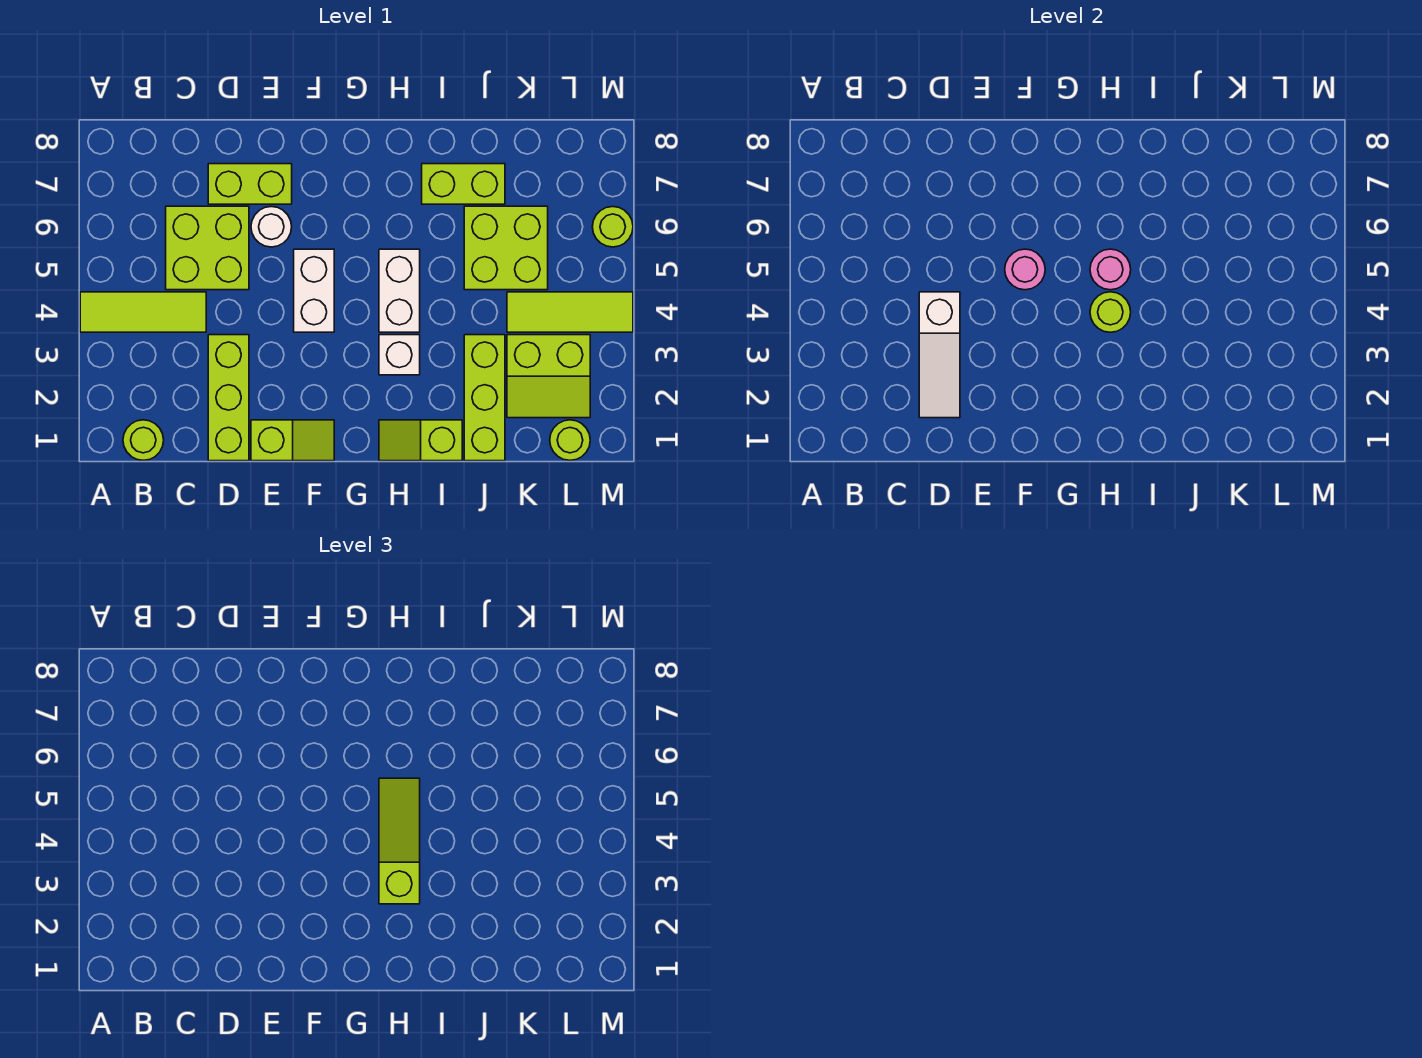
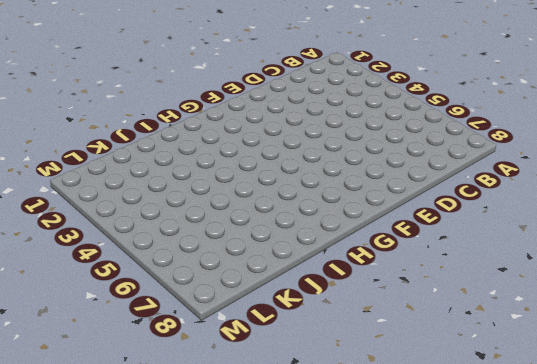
none -> lime tile A4:C4 level 1
none -> lime round brick B1 level 1
none -> lime brick C5:D6 level 1

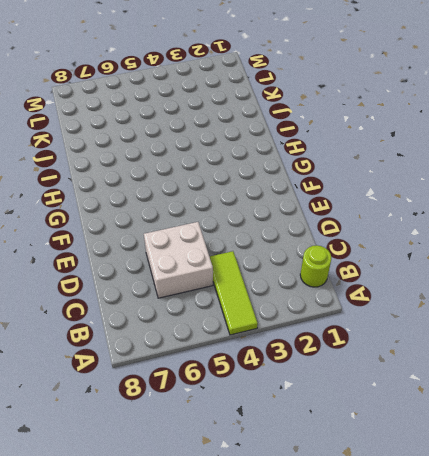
white brick C5:D6 level 1 -> lime brick C5:D6 level 1
none -> lime brick D1:D3 level 1
none -> lime brick D7:E7 level 1
none -> lime slope E1:F1 level 1 top E

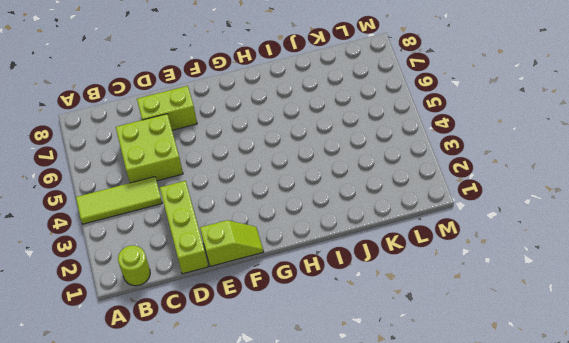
none -> white round brick E6 level 1
none -> white brick F4:F5 level 1
none -> lime slope H1:I1 level 1 top I

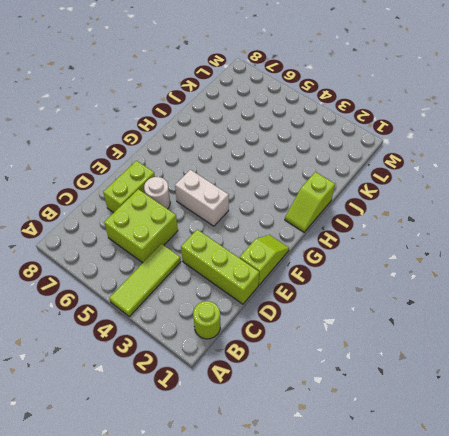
none -> white brick H3 level 1
none -> white brick H4:H5 level 1
none -> lime brick I7:J7 level 1

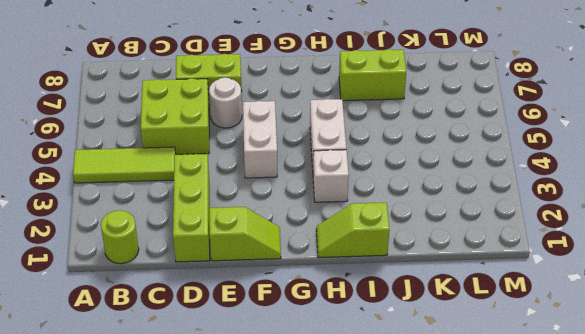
none -> lime brick J1:J3 level 1
none -> lime brick J5:K6 level 1
none -> lime slope K2:L3 level 1 top 3

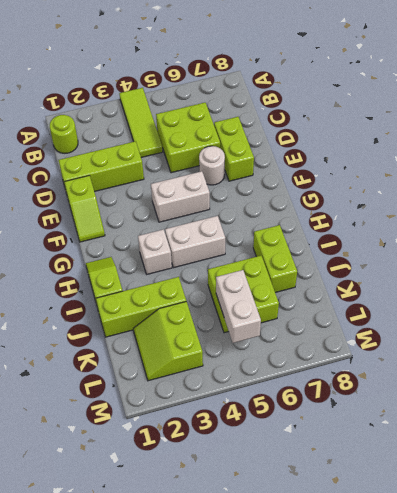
white brick K5:L5 level 2 -> none
none -> lime tile K4:M4 level 1
none -> lime round brick L1 level 1
none -> lime round brick M6 level 1

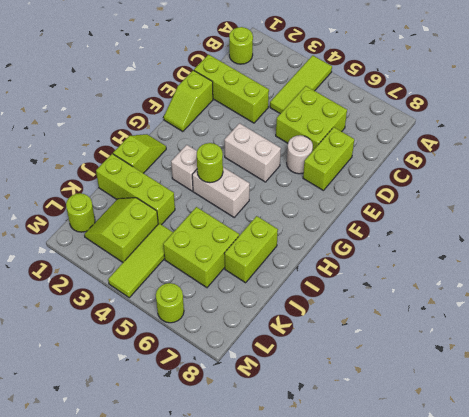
none -> white slope D2:D4 level 2 top 4
none -> pink round brick F5 level 2
none -> pink round brick H5 level 2

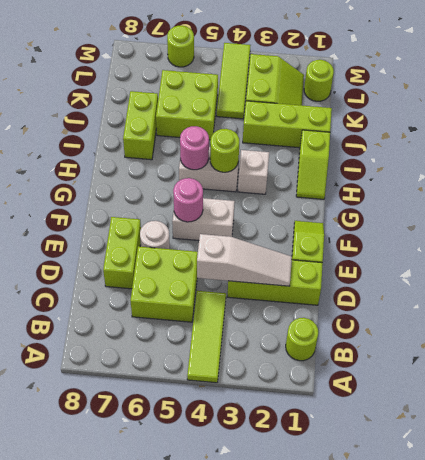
none -> lime slope H3:H5 level 3 top 3

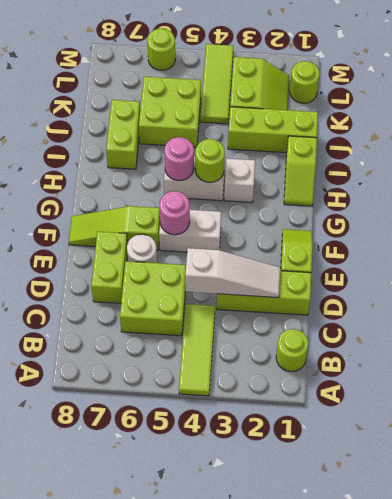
lime slope F6:F8 level 1 top 6 -> lime slope H3:H5 level 3 top 3

